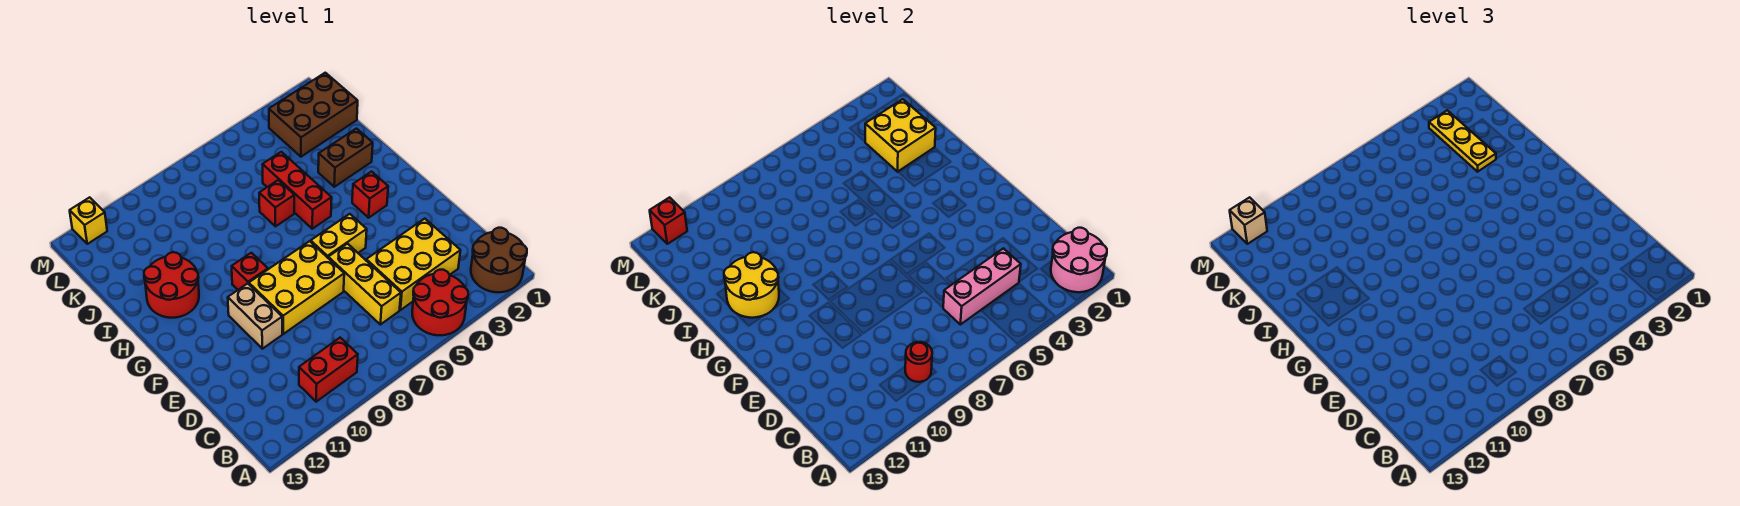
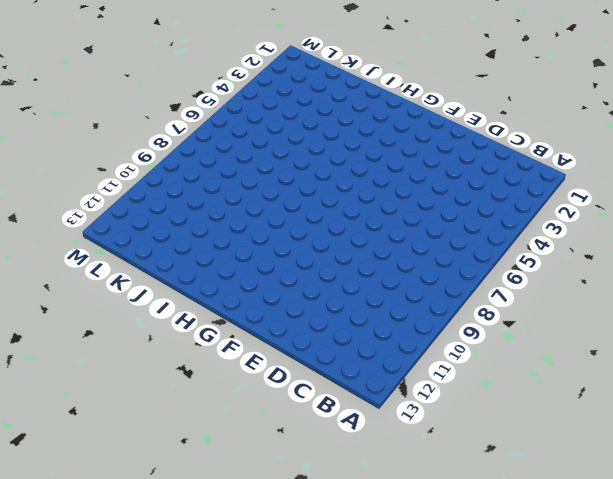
none -> brown round brick A1:B2 level 1
none -> red round brick A4:B5 level 1
none -> red brick B9:B10 level 1

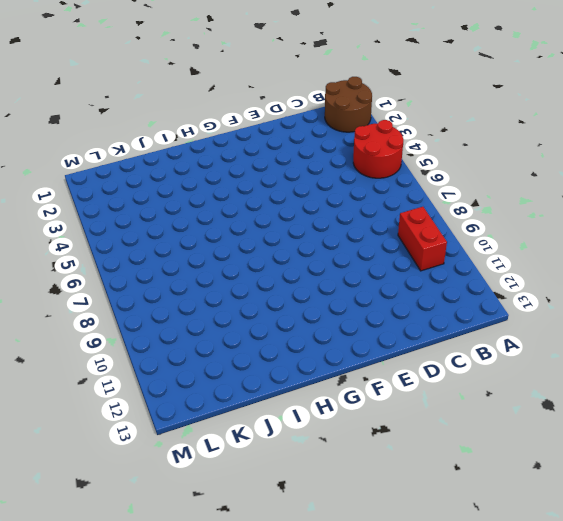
none -> yellow brick C3:D5 level 1
none -> yellow brick C6:E6 level 1
none -> yellow brick E7:F9 level 1

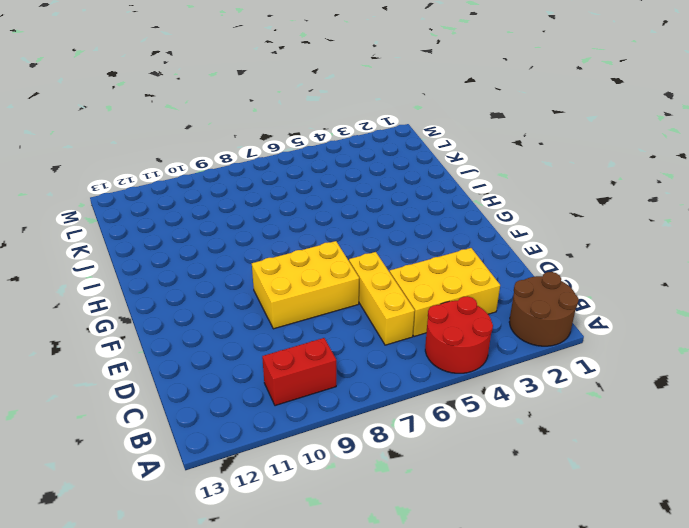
none -> tan brick E10:F10 level 1
none -> yellow brick F5:F6 level 1
none -> red brick G3 level 1

